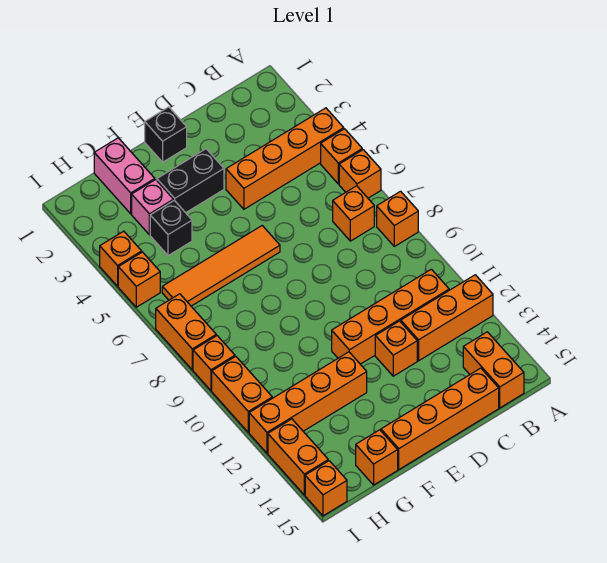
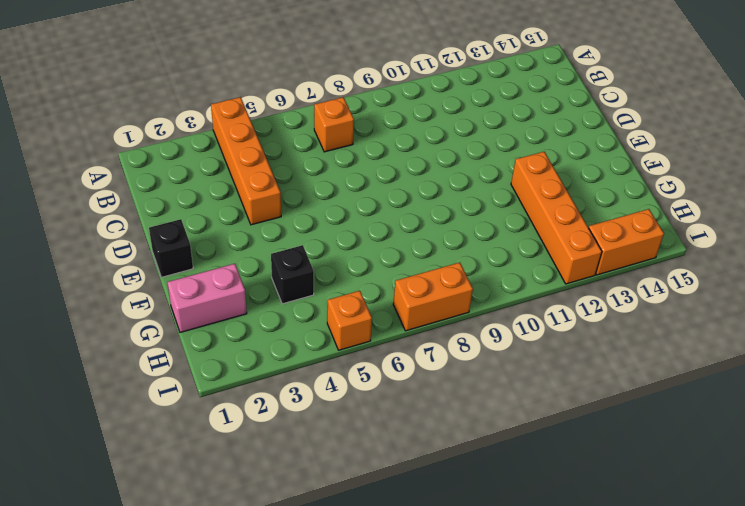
none -> orange brick A5 level 1
none -> orange brick A6 level 1
none -> orange brick A8 level 1

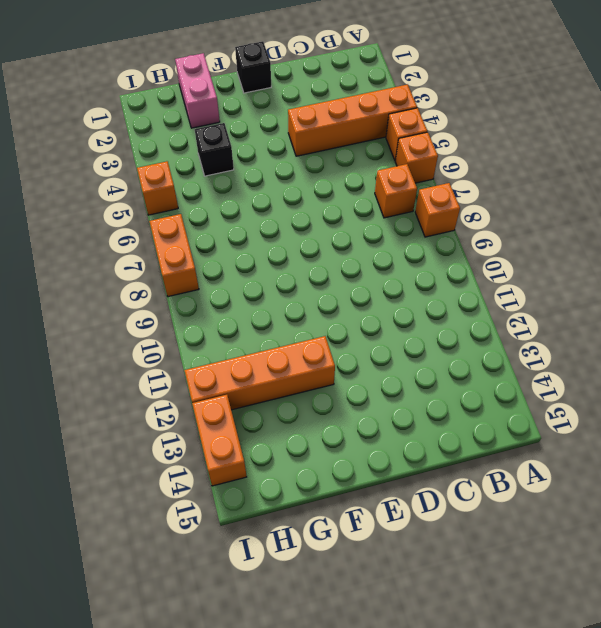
none -> orange brick A12:C12 level 1
none -> orange brick B11:E11 level 1
none -> orange brick B14:B15 level 1

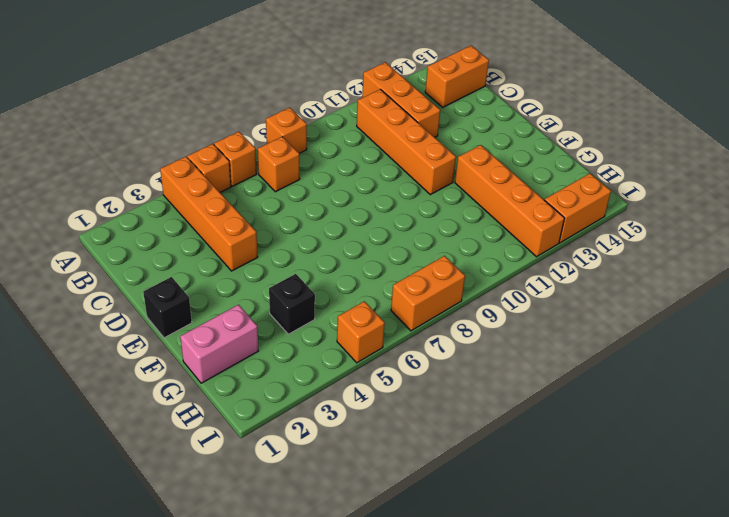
none -> orange brick C15:F15 level 1
none -> orange brick D12 level 1
none -> black brick E3:F3 level 1

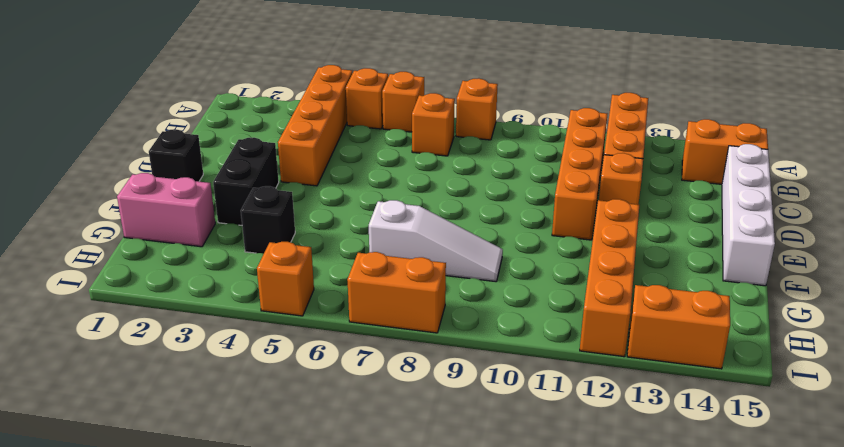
white brick C15:F15 level 1 -> orange brick C15:F15 level 1
white slope G7:G9 level 1 top 7 -> none
none -> orange tile E6:H6 level 1
none -> pink brick G3 level 1
none -> orange brick G15 level 1

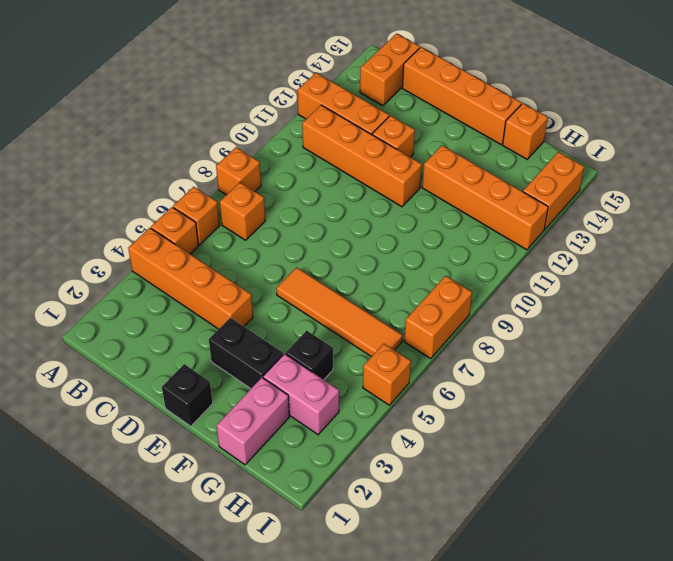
pink brick G3:H3 level 1 -> pink brick G3 level 1
none -> orange brick I4 level 1
none -> orange brick I9 level 1
none -> orange brick I10:I11 level 1

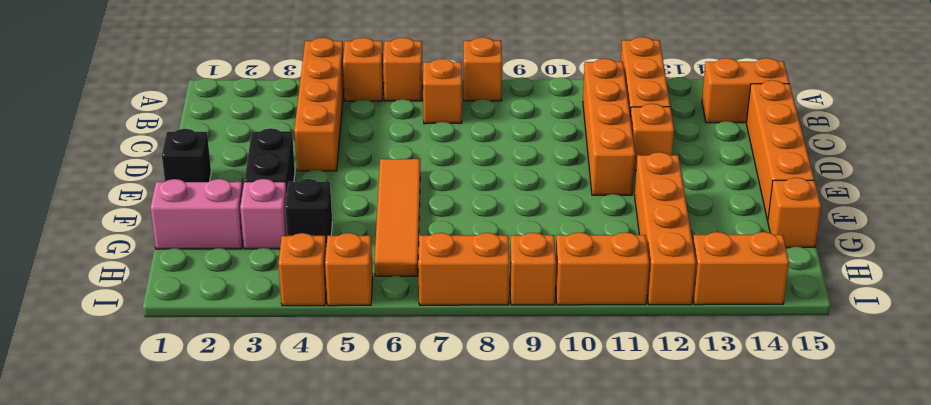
none -> orange brick I15 level 1

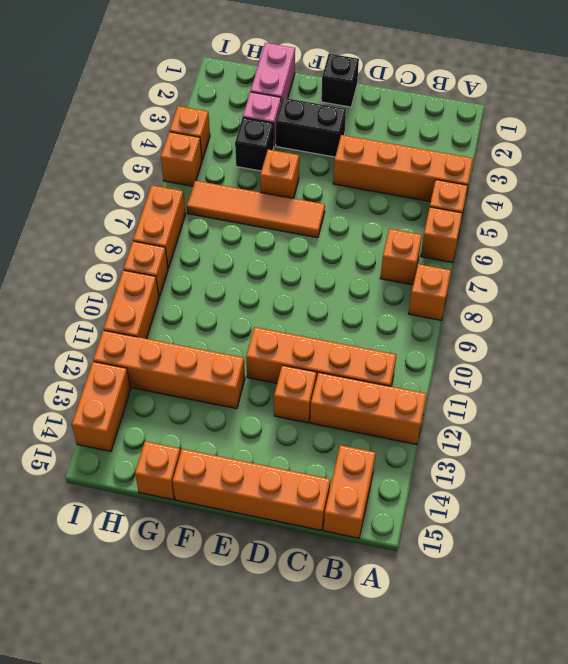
orange brick F5 level 1 -> orange brick I15 level 1

